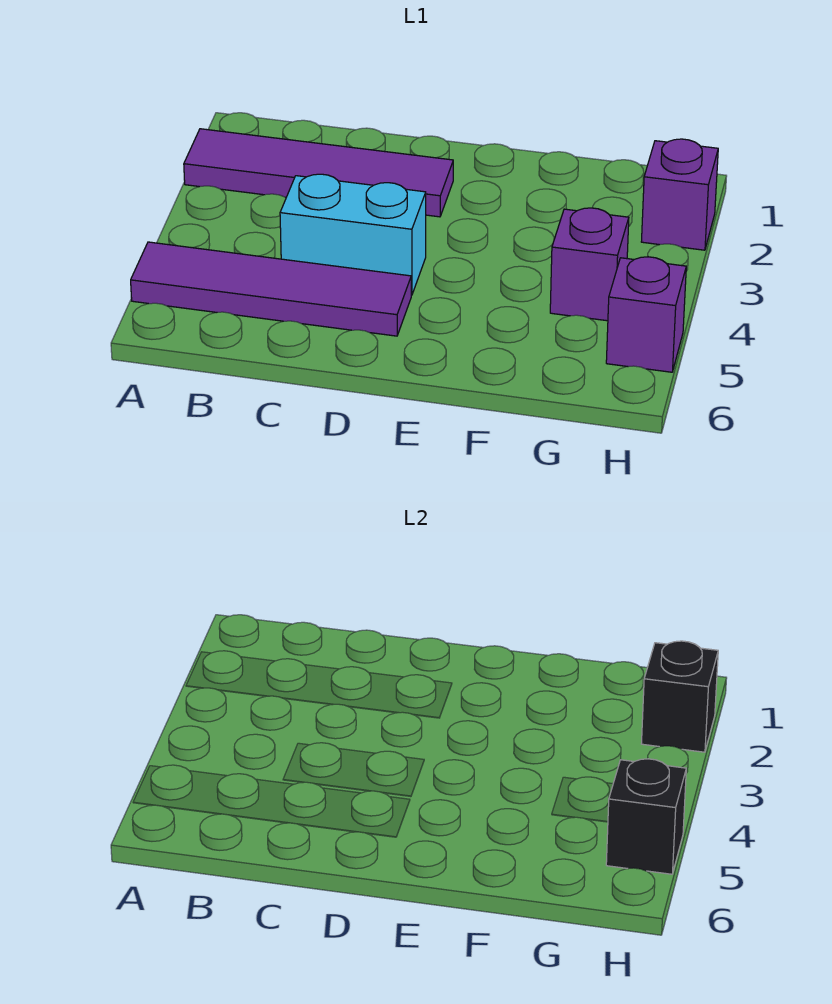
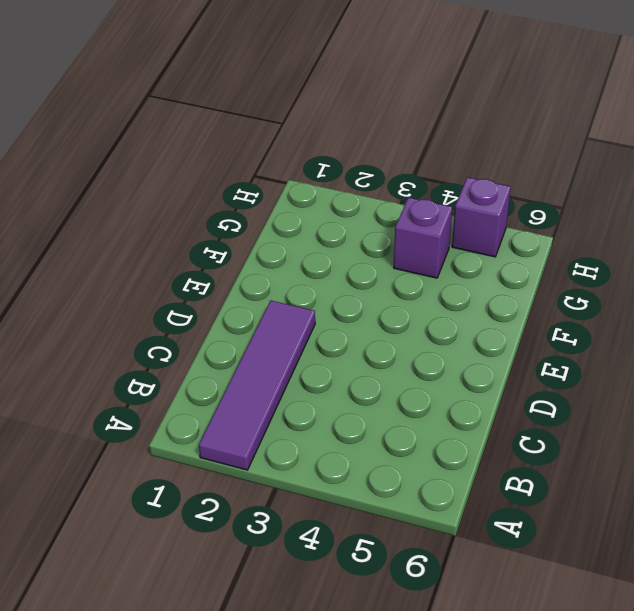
none -> purple tile A5:D5 level 1
none -> cyan brick C4:D4 level 1

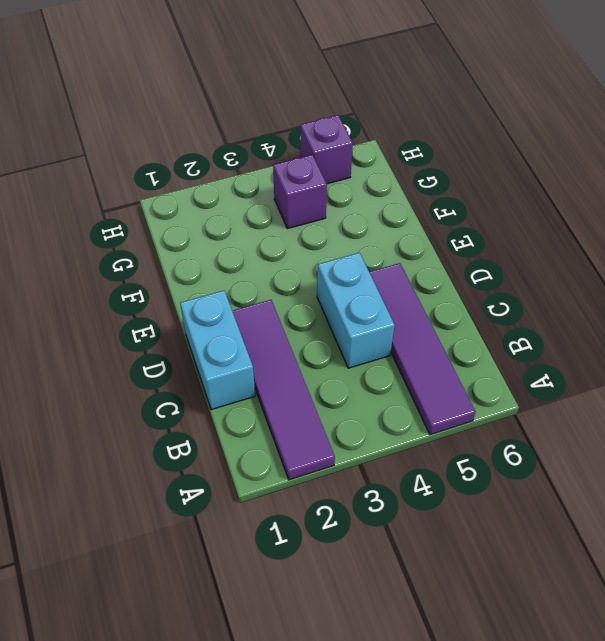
cyan brick C1:D1 level 1 -> none
none -> purple brick H2 level 1
none -> black brick H2 level 2

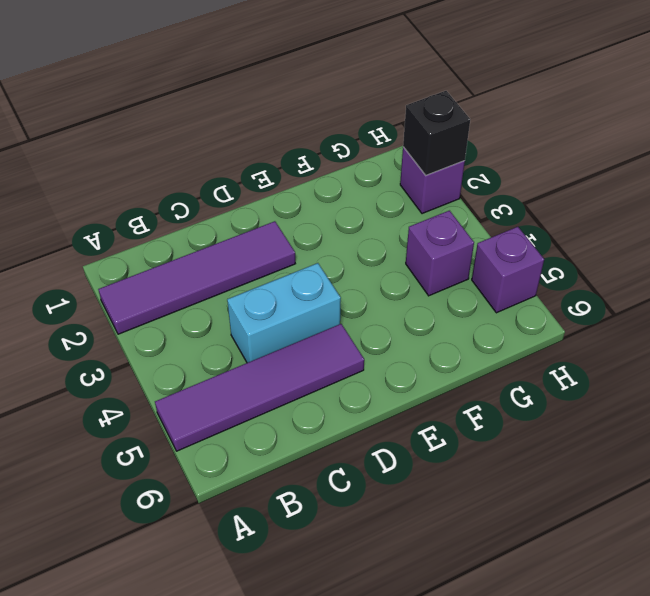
none -> black brick H5 level 2

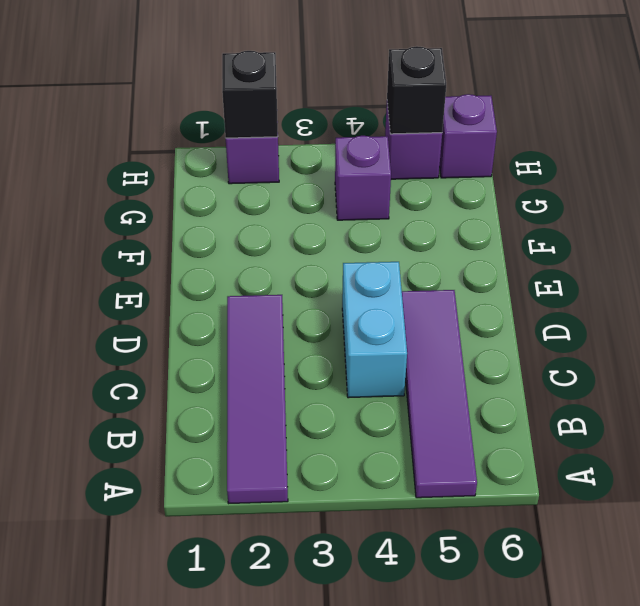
purple brick H6 level 1 -> none

